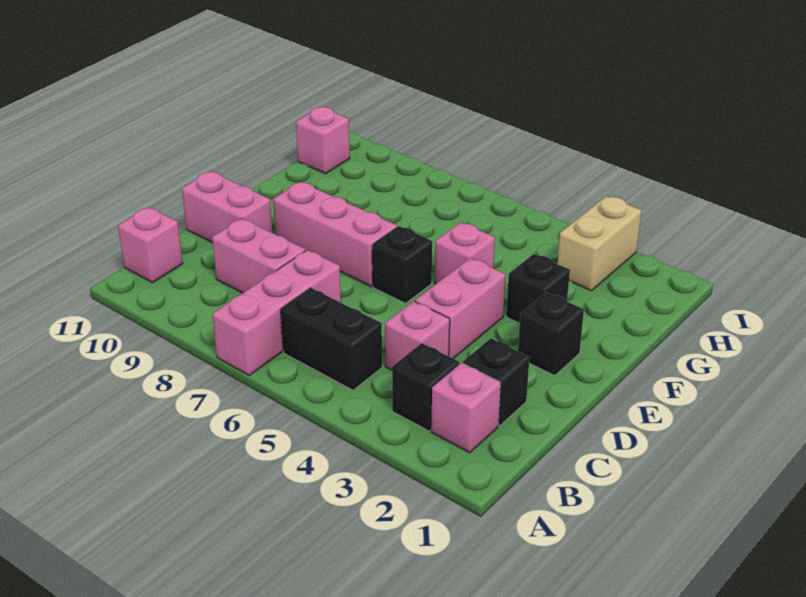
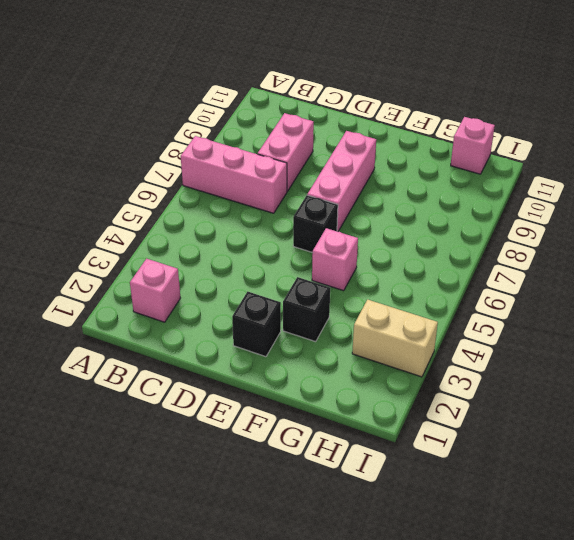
none -> black brick B3 level 1
none -> black brick B5:B6 level 1
none -> pink brick B11 level 1

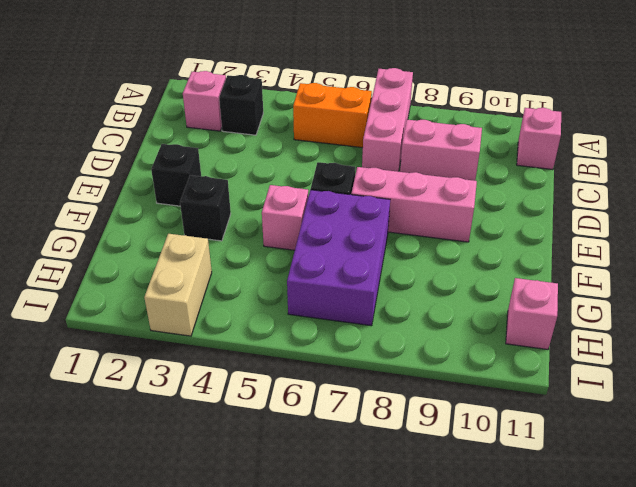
orange brick B5:B6 level 1 -> black brick B5:B6 level 1
purple brick F6:H7 level 1 -> none
none -> black brick C2 level 1
none -> pink brick C4 level 1
none -> pink brick D4:E4 level 1

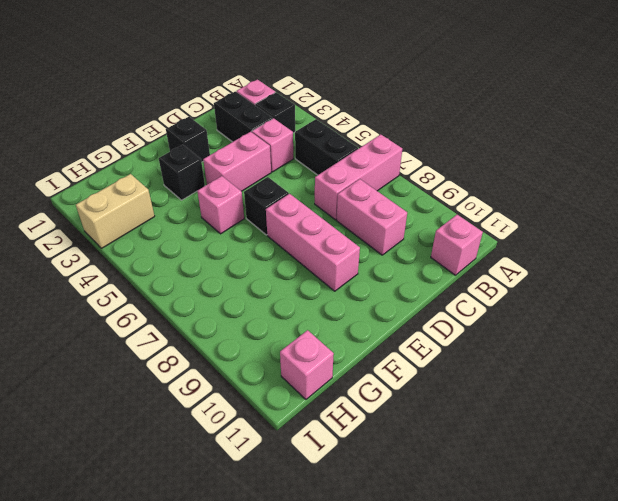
black brick C2:C3 level 1 -> black brick C2 level 1
none -> pink brick D10:D11 level 1

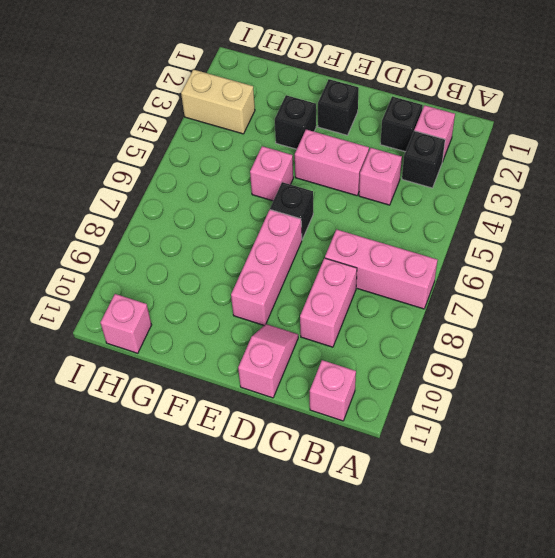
pink slope D10:D11 level 1 top 11 -> pink brick D10:D11 level 1
none -> black brick B5:B6 level 1

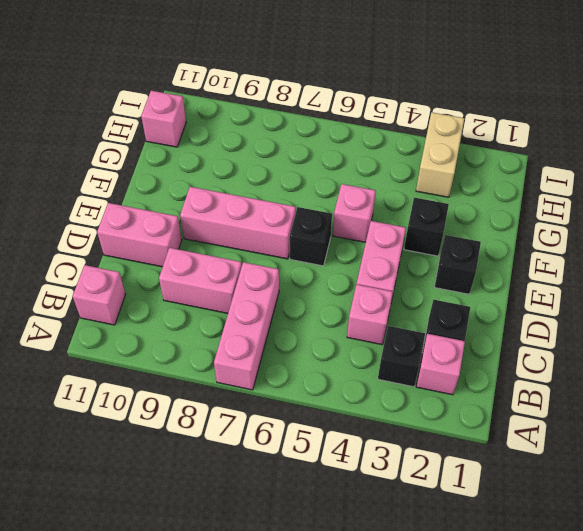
none -> black brick B5:B6 level 1

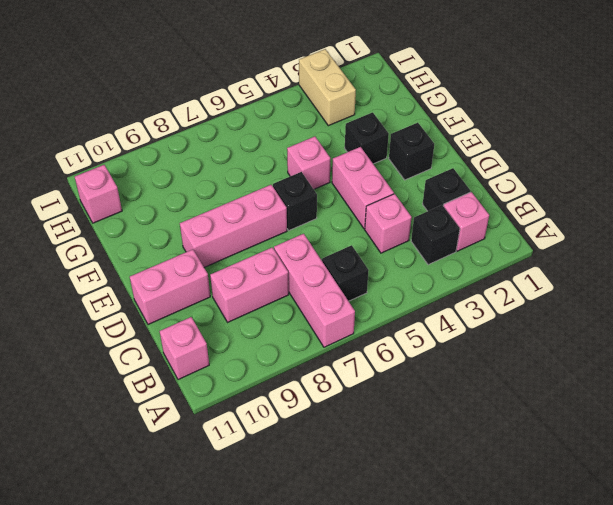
black brick B6 level 1 -> black brick B5:B6 level 1

